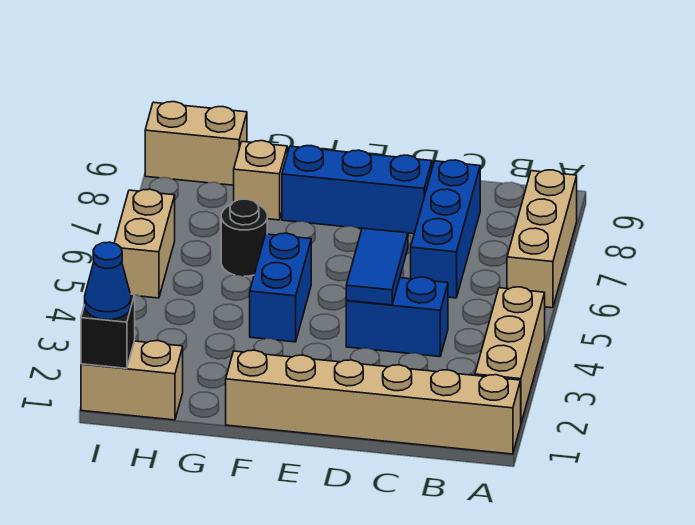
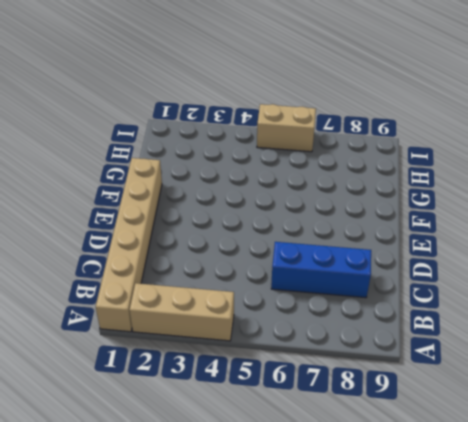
none -> tan brick A6:A8 level 1
none -> blue brick C4:D4 level 1
none -> blue brick D8:F8 level 1

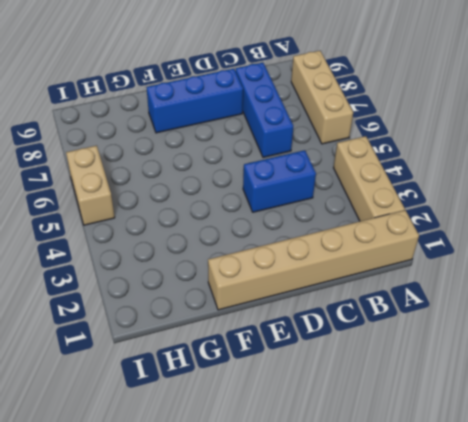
none -> blue brick F4:F5 level 1
none -> black round brick G6 level 1
none -> tan brick G8 level 1

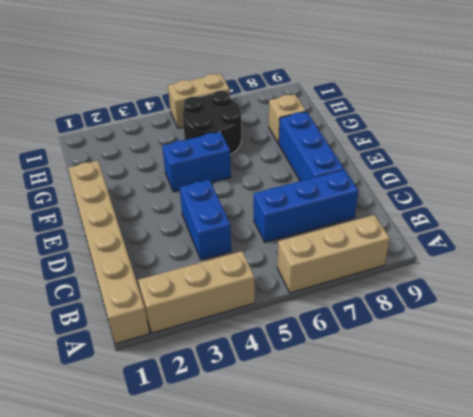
black round brick G5:H6 level 1 -> black round brick G6 level 1
none -> tan brick H1:I1 level 1
none -> tan brick H9:I9 level 1
none -> blue tile D4:D5 level 2

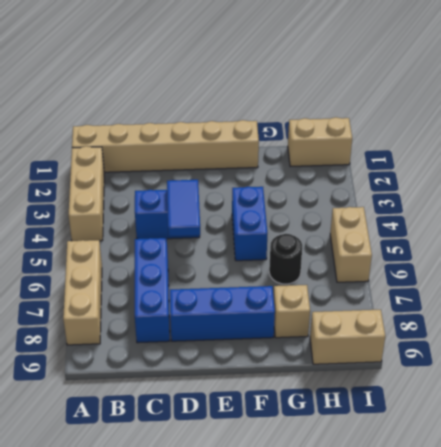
none -> black brick I1 level 2
none -> blue cone I1 level 3

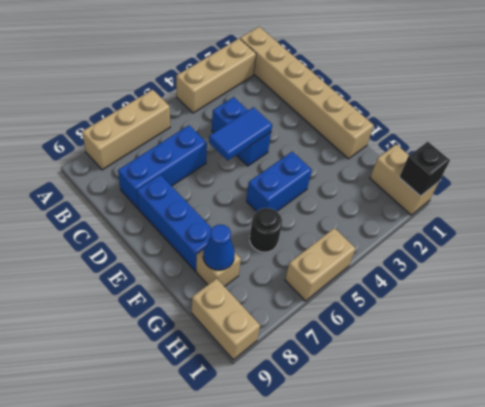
blue cone G8 level 2 -> blue cone I1 level 3

